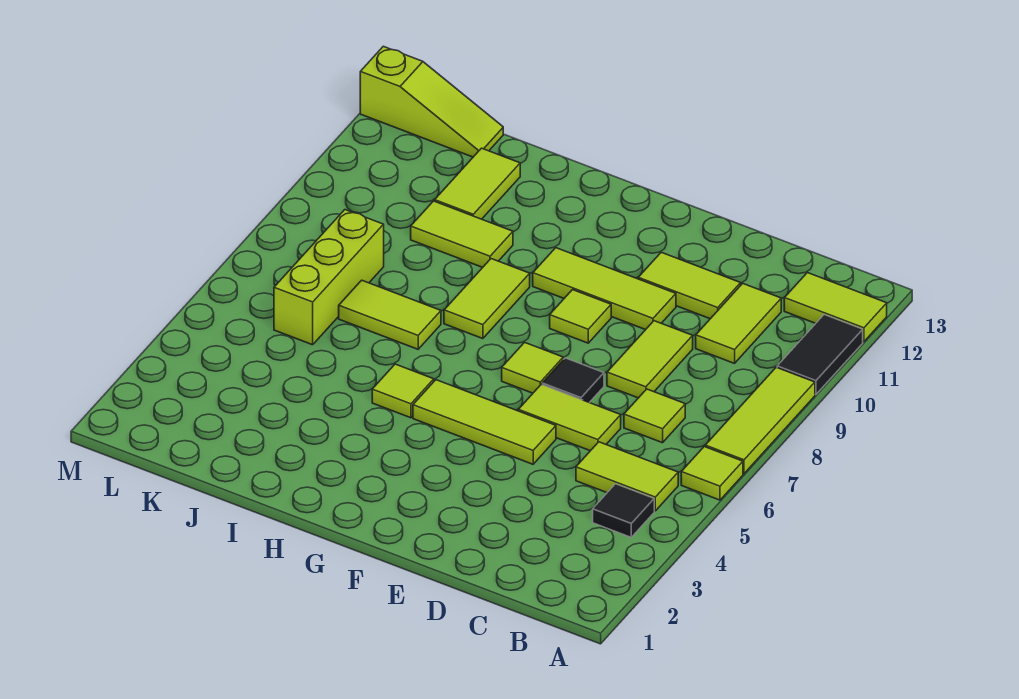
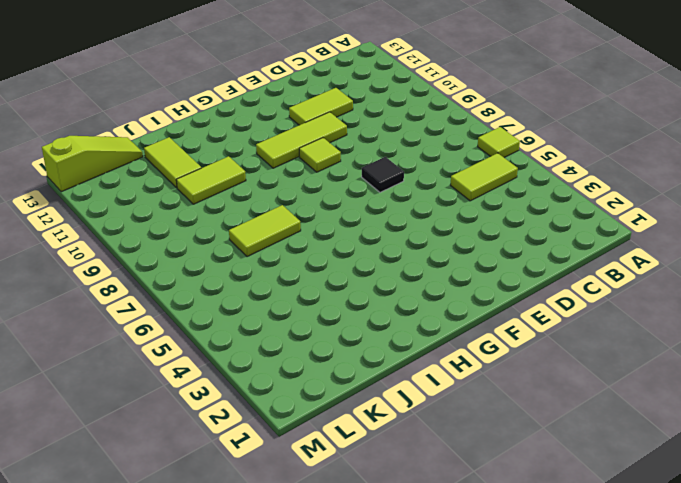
none -> lime tile A7:A9 level 1
none -> black tile A10:A11 level 1
none -> lime tile A12:B12 level 1

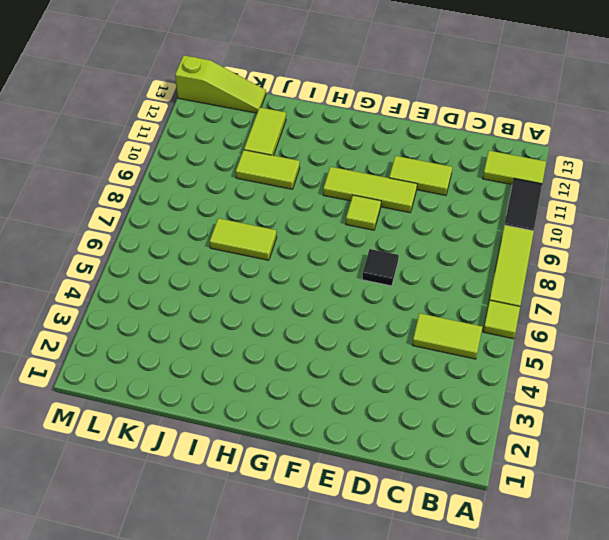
none -> black tile B4 level 1
none -> lime tile C7 level 1
none -> lime tile C10:C11 level 1

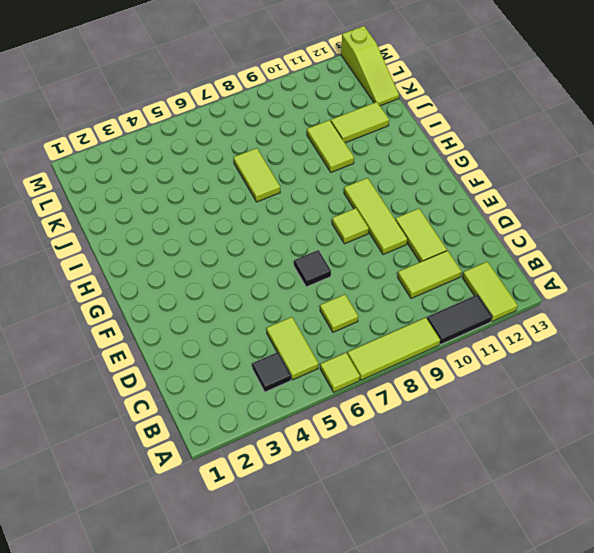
none -> lime tile D6:E6 level 1
none -> lime tile D8:D9 level 1
none -> lime tile E5:G5 level 1

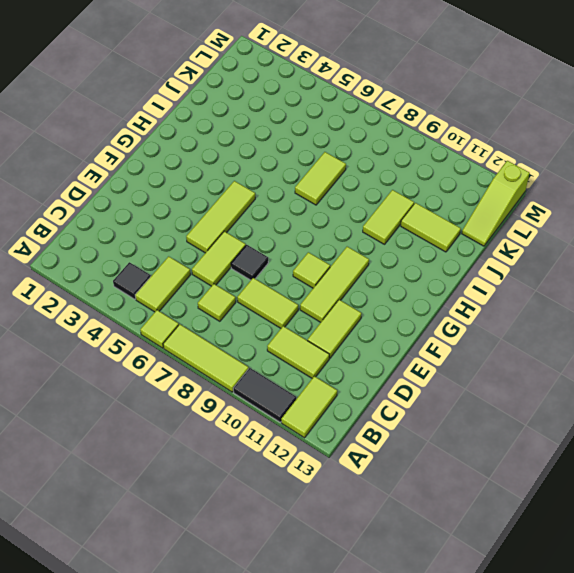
none -> lime tile F7 level 1
none -> lime tile H5 level 1
none -> lime tile H8:H9 level 1

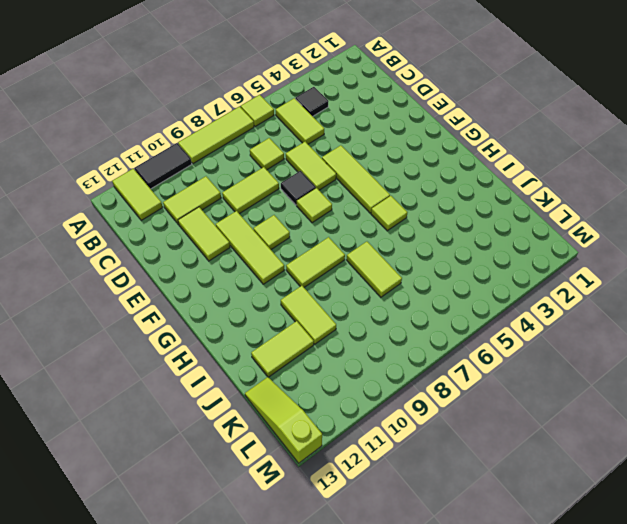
none -> lime brick K6:K8 level 1

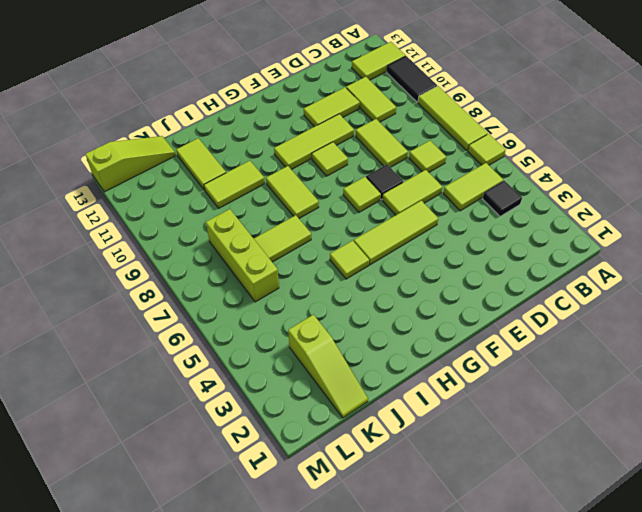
lime slope K1:K3 level 1 top 3 -> none

